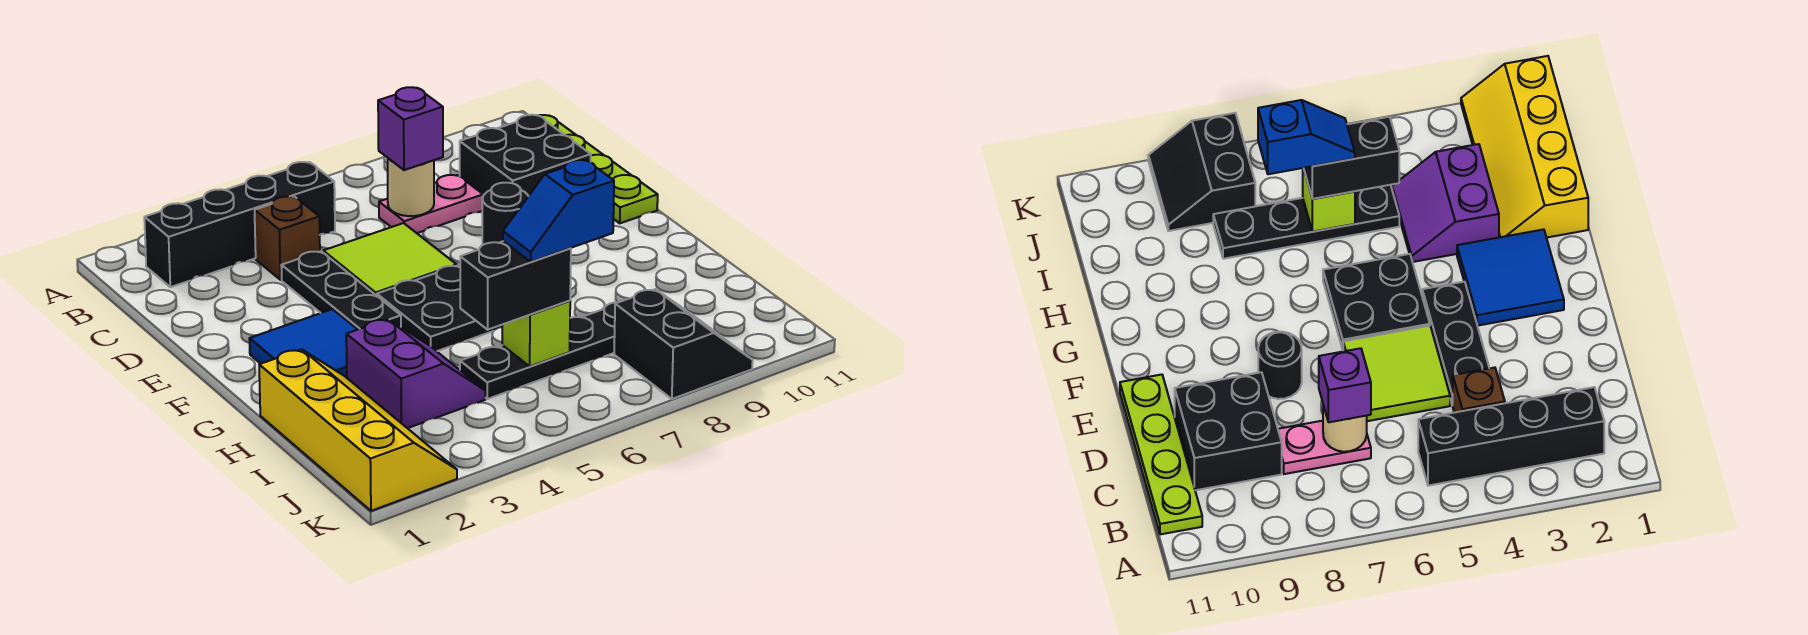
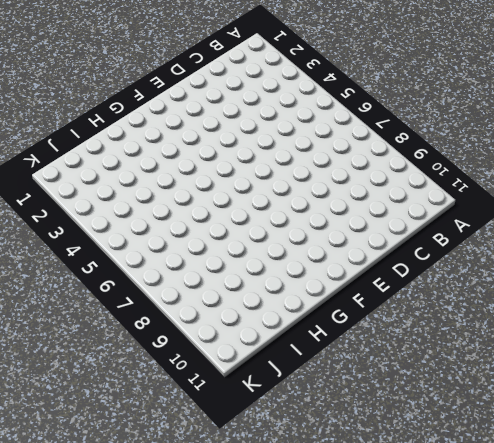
none -> black brick B2:B5 level 1
none -> lime plate B11:E11 level 1
none -> brown brick C4 level 1

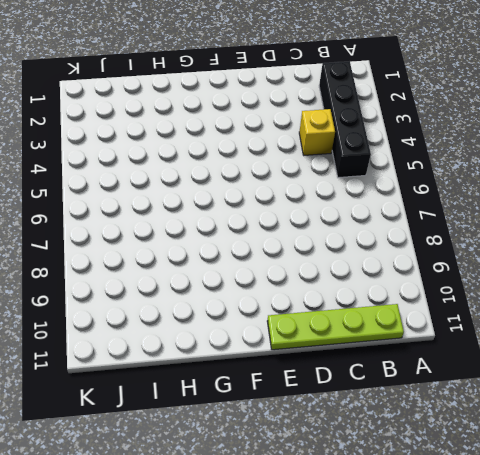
yellow brick C4 level 1 -> brown brick C4 level 1
none -> pink plate C7:C8 level 1
none -> black brick C9:D10 level 1
none -> black plate D4:F4 level 1

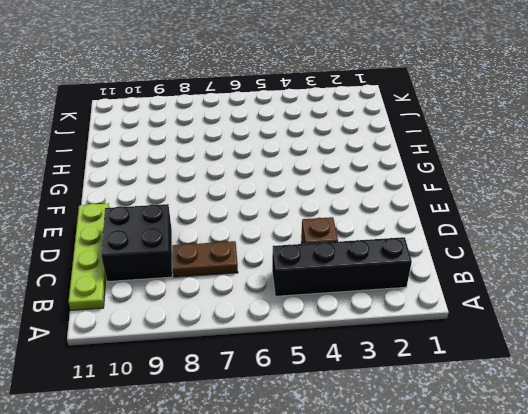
brown plate C7:C8 level 1 -> pink plate C7:C8 level 1
none -> black plate D4:F4 level 1
none -> lime tile D5:E6 level 1
none -> black round brick E8 level 1

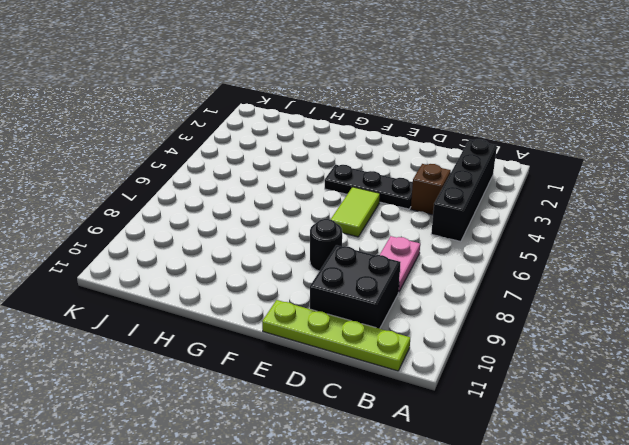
lime tile E5:E6 level 1 -> lime tile D5:E6 level 1
none -> blue tile F2:G3 level 1
none -> black plate F5:G6 level 1
none -> yellow slope H1:K2 level 1 top 1

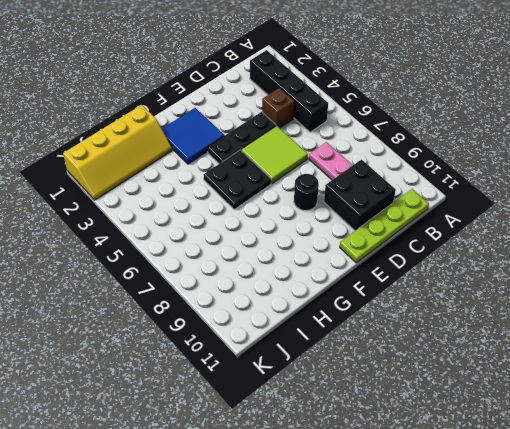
none -> purple slope H3:I4 level 1 top 3
none -> black plate I5:I8 level 1
none -> black slope J8:K9 level 1 top 8

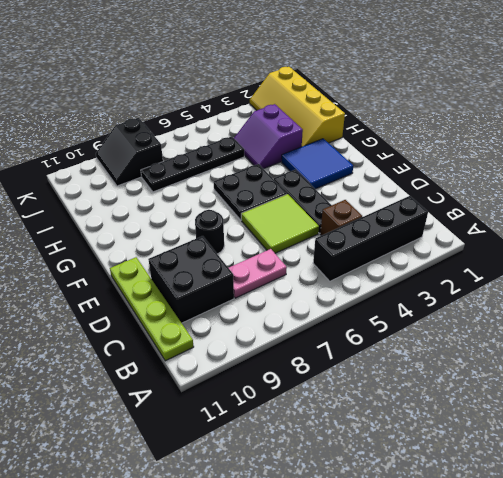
none -> tan round brick C7 level 2
none -> lime brick I6 level 2
none -> purple brick C7 level 3

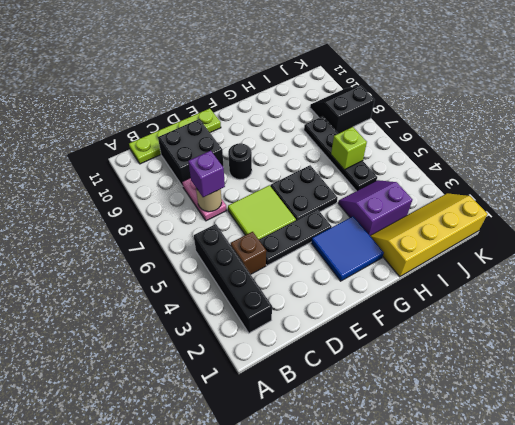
none -> black brick I5:I6 level 3
none -> blue slope I6:I7 level 4 top 7

